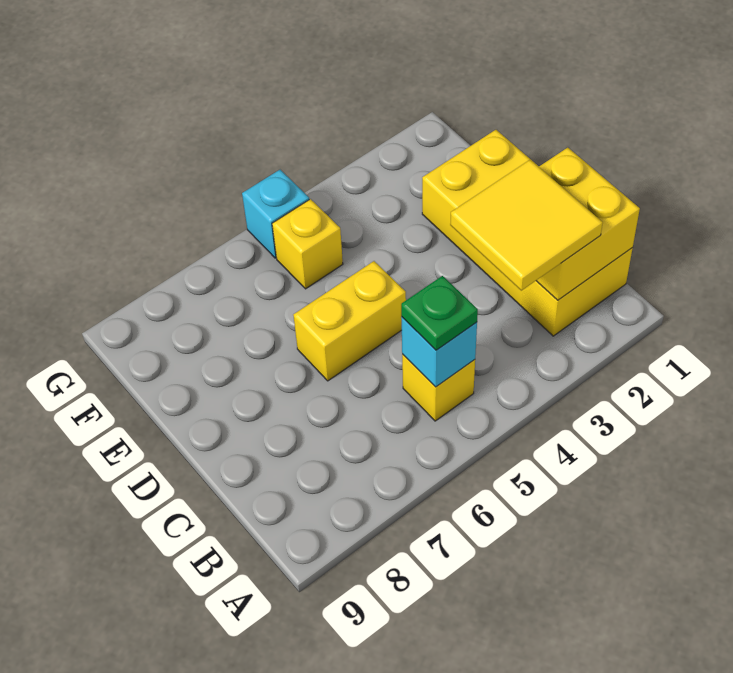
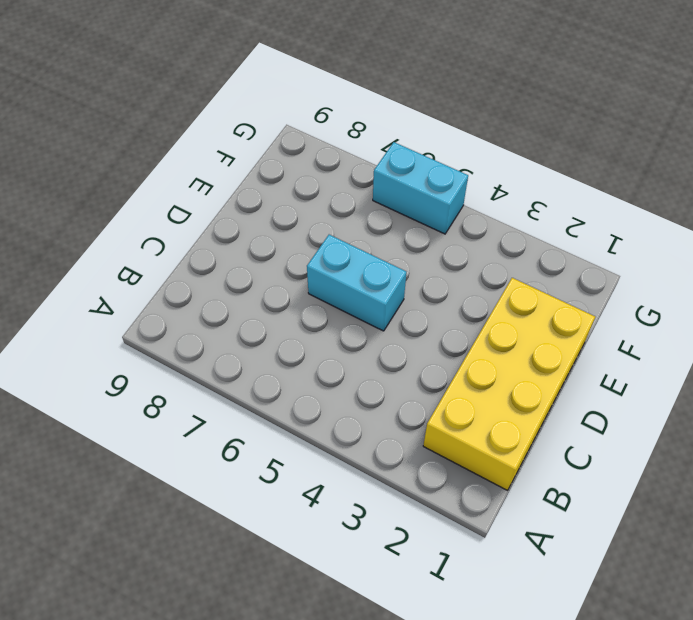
cyan brick D5:D6 level 1 -> yellow brick D5:D6 level 1
cyan brick G5:G6 level 1 -> cyan brick G5 level 1
none -> yellow brick B5 level 1
none -> yellow brick F5 level 1

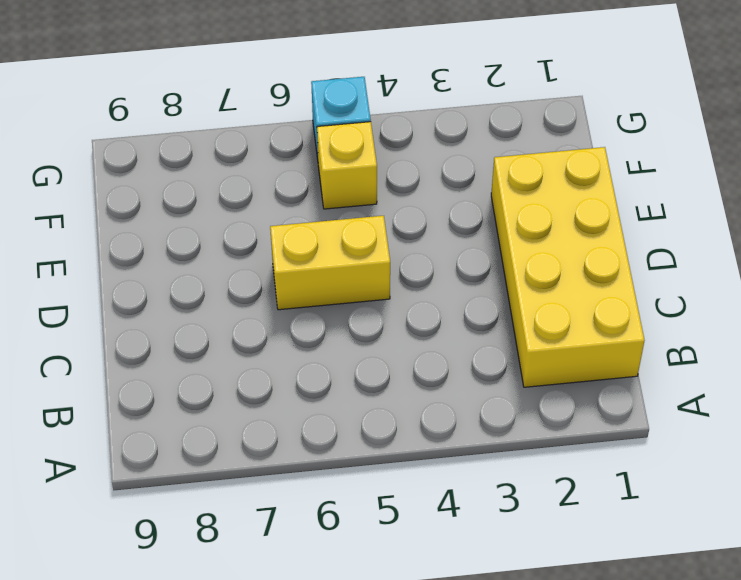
none -> yellow brick B5 level 1
none -> yellow brick B1:C2 level 2

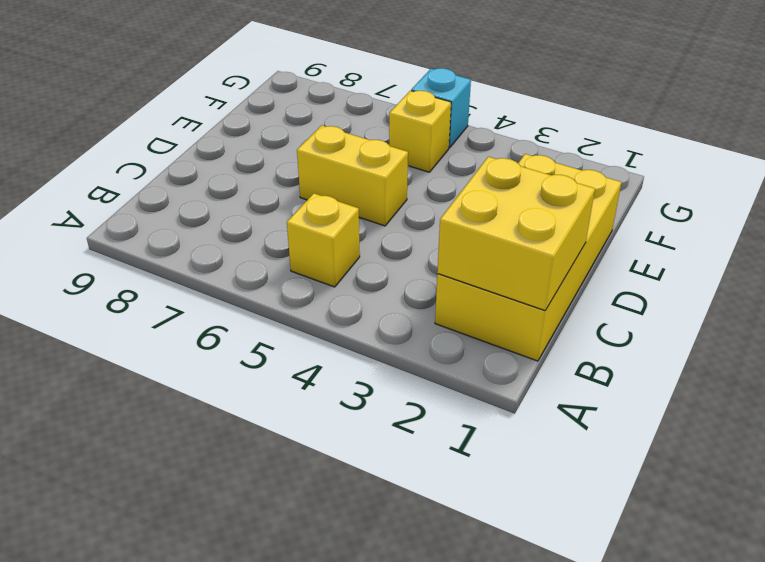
none -> cyan brick B5 level 2
none -> yellow tile B2:C3 level 3

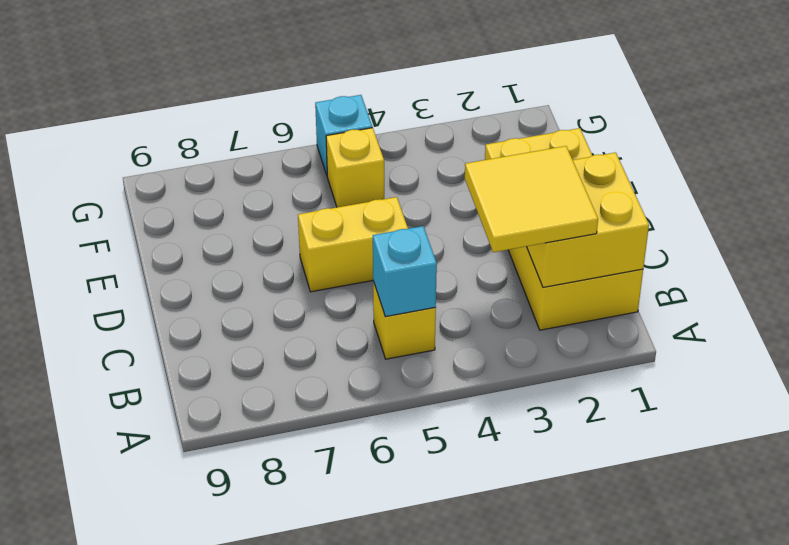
none -> green plate B5 level 3

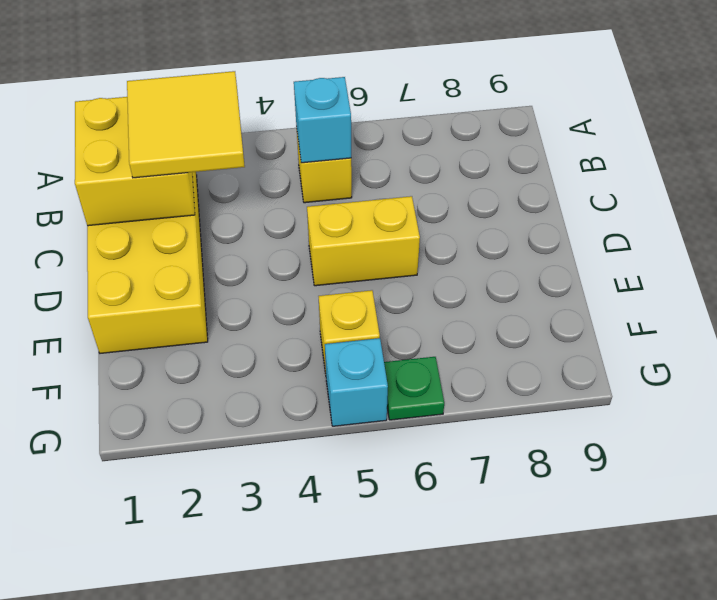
green plate G6 level 1 -> green plate B5 level 3

